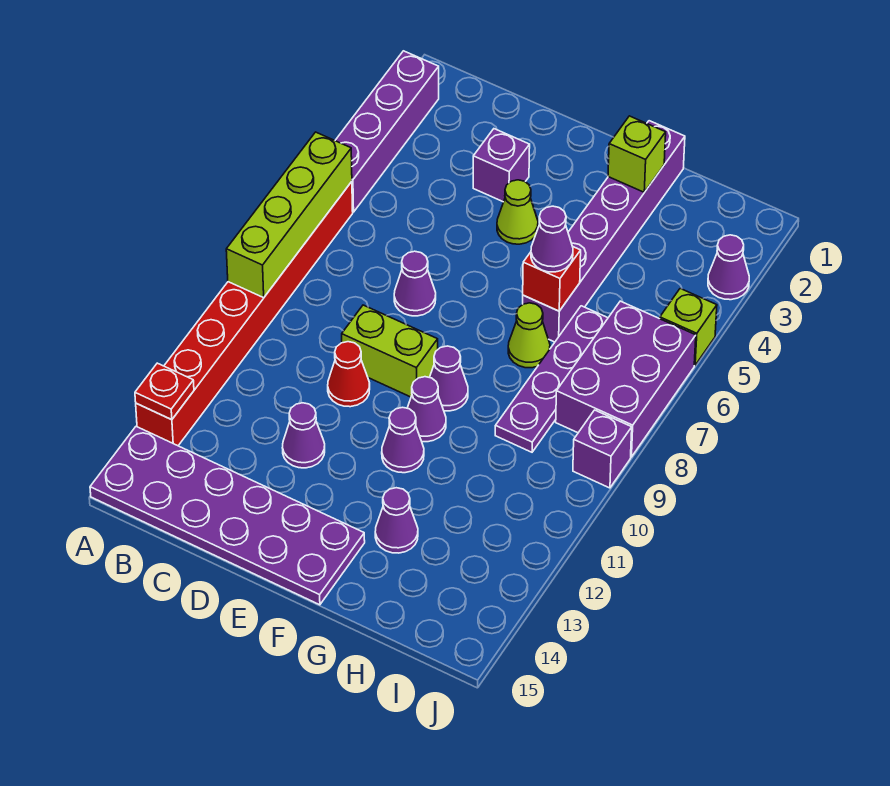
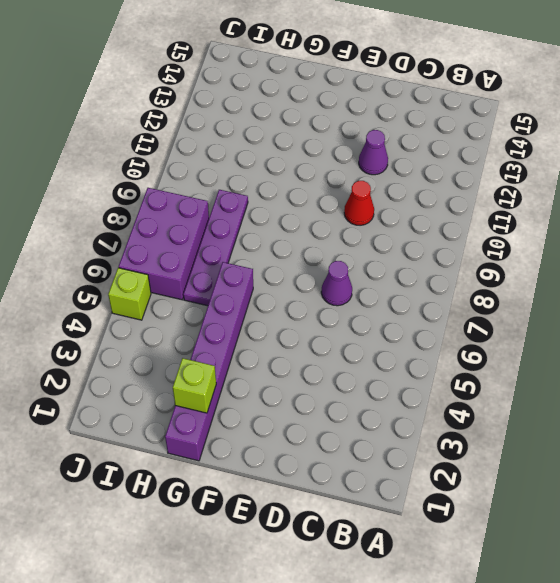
none -> purple brick A2:A5 level 1
none -> red brick A6:A13 level 1
none -> purple plate A14:F15 level 1

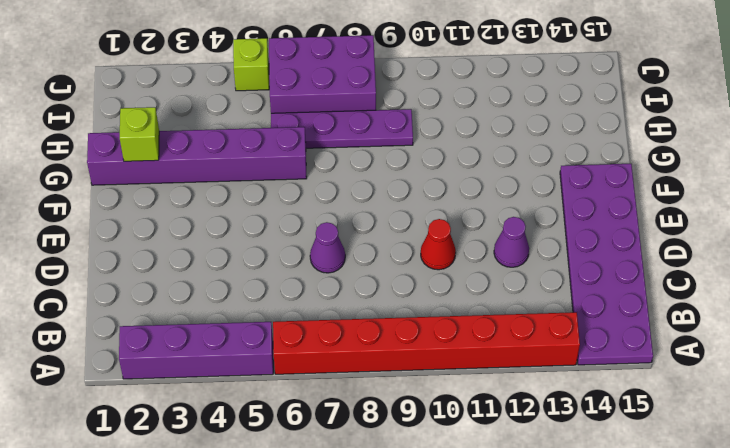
none -> purple brick D3 level 1
none -> lime brick D9:E9 level 1
none -> lime cone E4 level 1

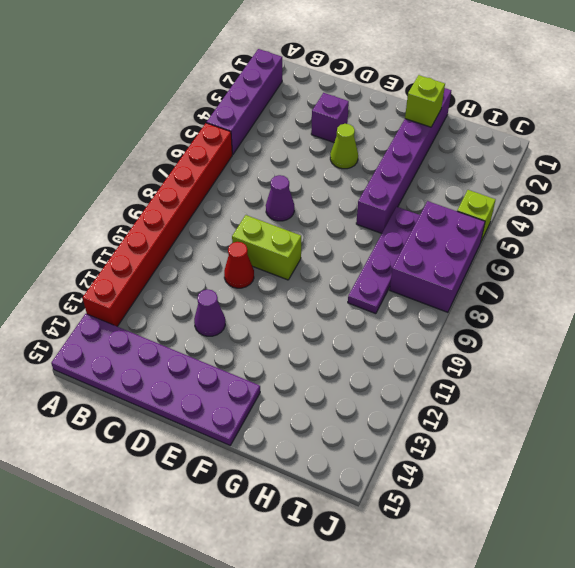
none -> purple cone F9 level 1
none -> purple cone F10 level 1
none -> purple cone F11 level 1

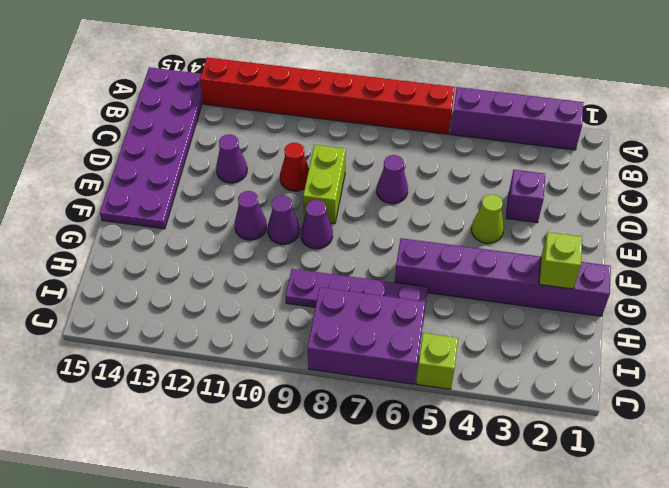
none -> lime cone G7 level 1
none -> purple cone G13 level 1
none -> purple cone J3 level 1

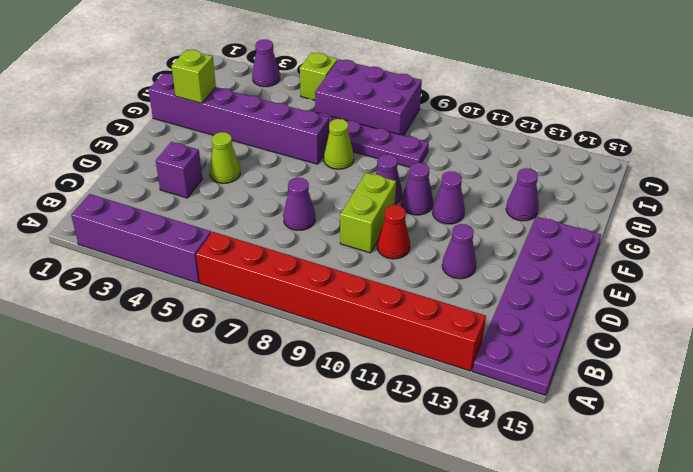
none -> purple brick J9 level 1
none -> lime brick A6:A9 level 2
none -> red plate A13 level 2

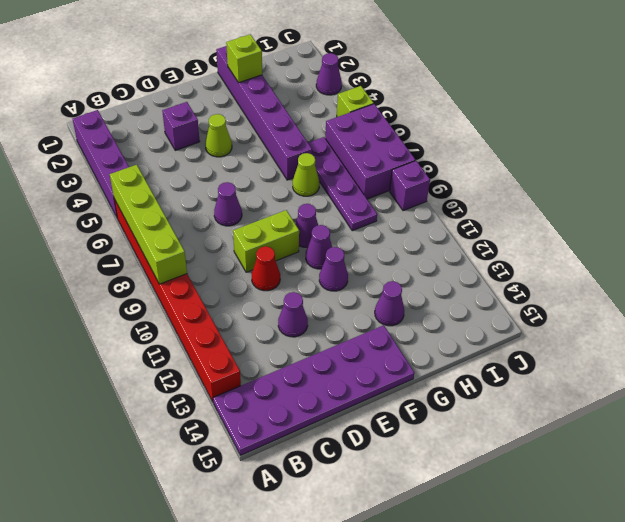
none -> red plate A13 level 2
none -> red brick G6 level 2
none -> purple cone G6 level 3

